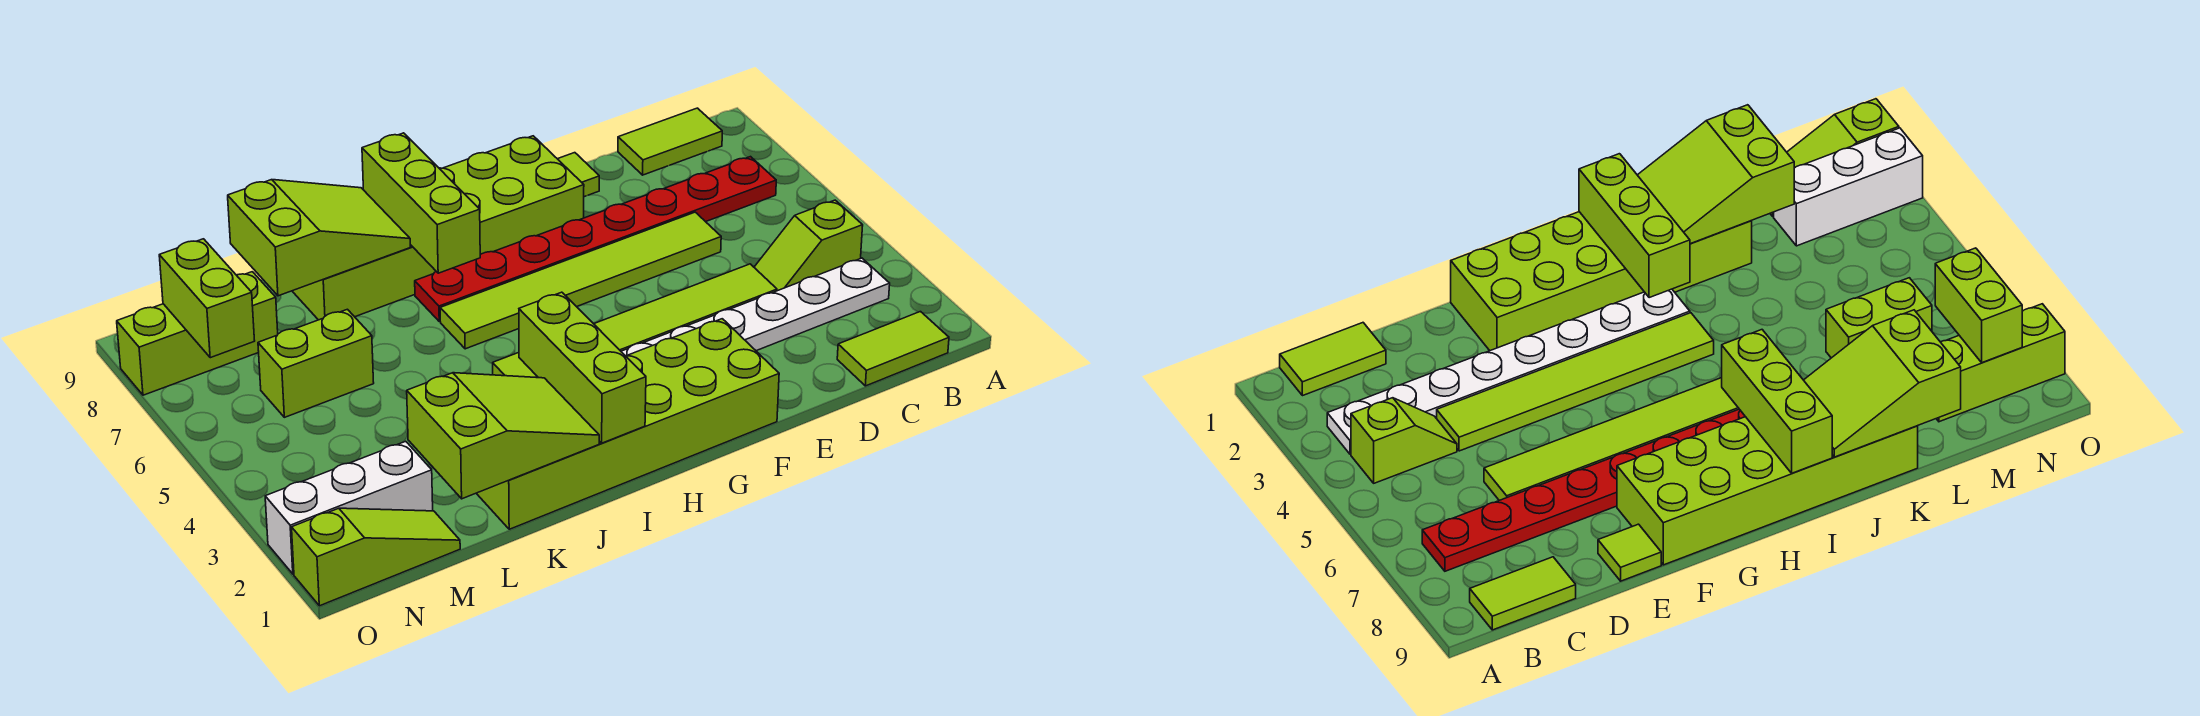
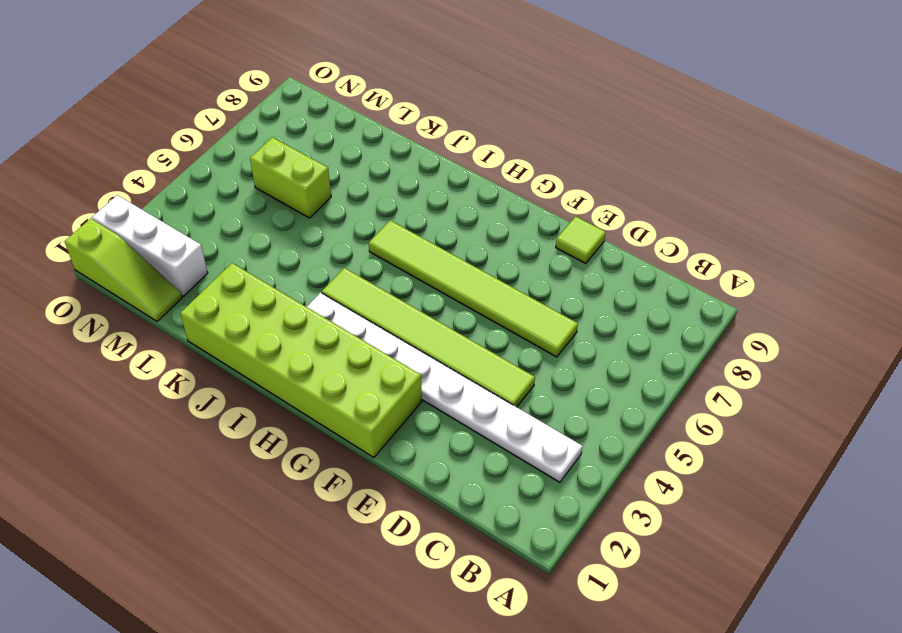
none -> lime tile B1:C1 level 1
none -> lime slope B4:C4 level 1 top B
none -> red plate B7:I7 level 1

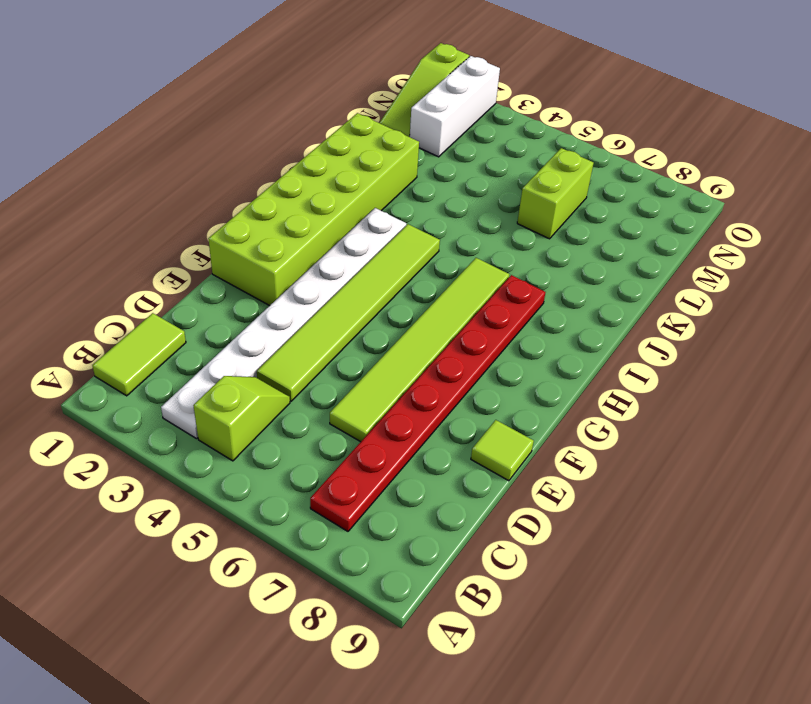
none -> lime tile B9:C9 level 1
none -> lime brick F8:K9 level 1
none -> lime brick M8:O8 level 1

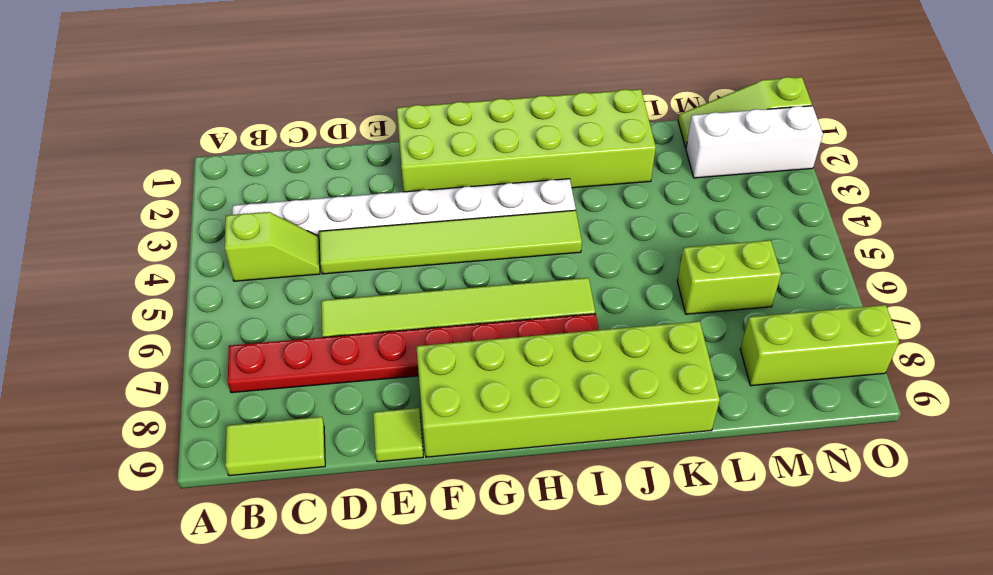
none -> lime tile B1:C1 level 1
none -> lime brick I1:I3 level 2
none -> lime brick I7:I9 level 2

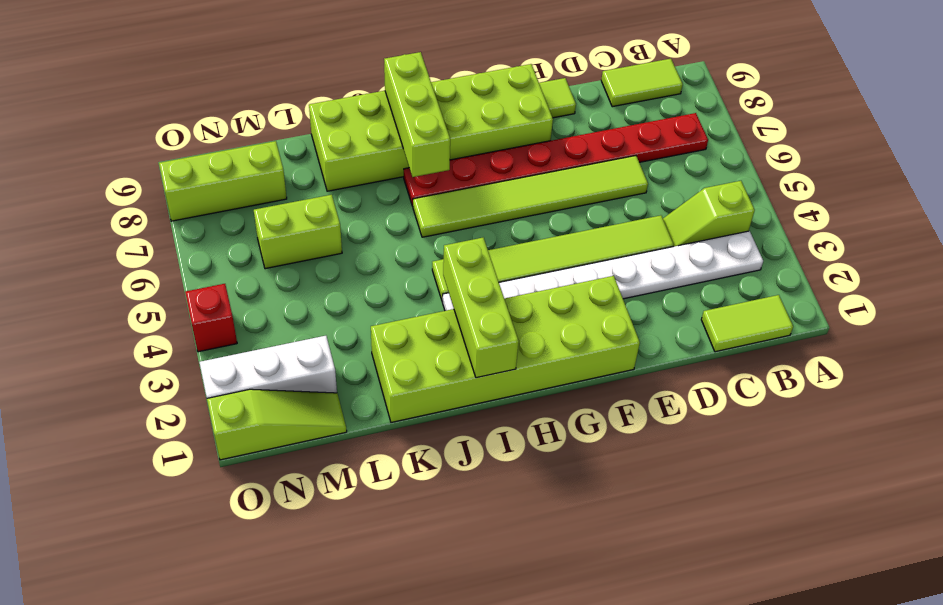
red brick O4 level 1 -> none
none -> lime slope J1:L2 level 2 top L
none -> lime slope J8:L9 level 2 top L
none -> lime brick N7:N8 level 2

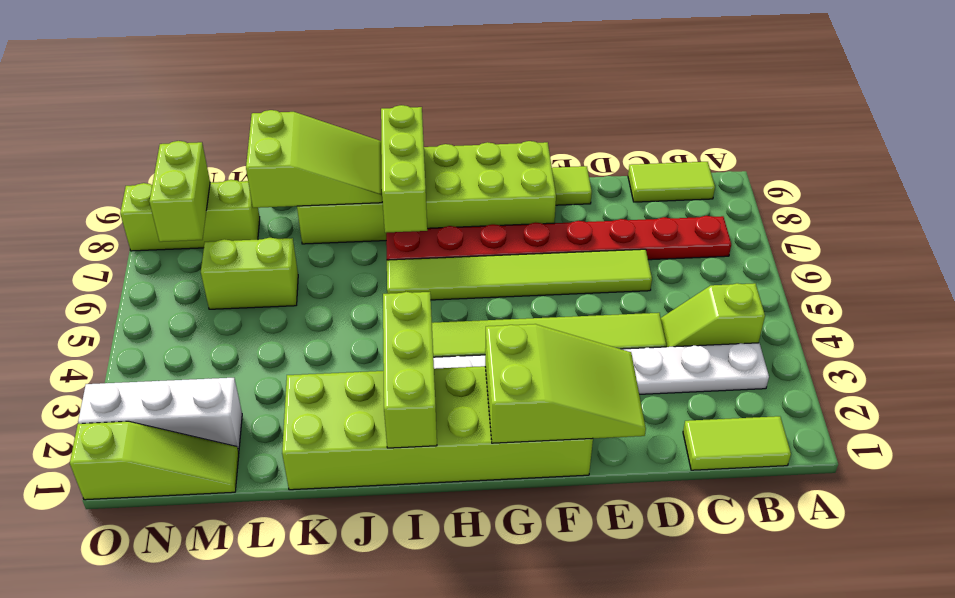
lime slope E1:G2 level 2 top G -> lime slope J1:L2 level 2 top L

